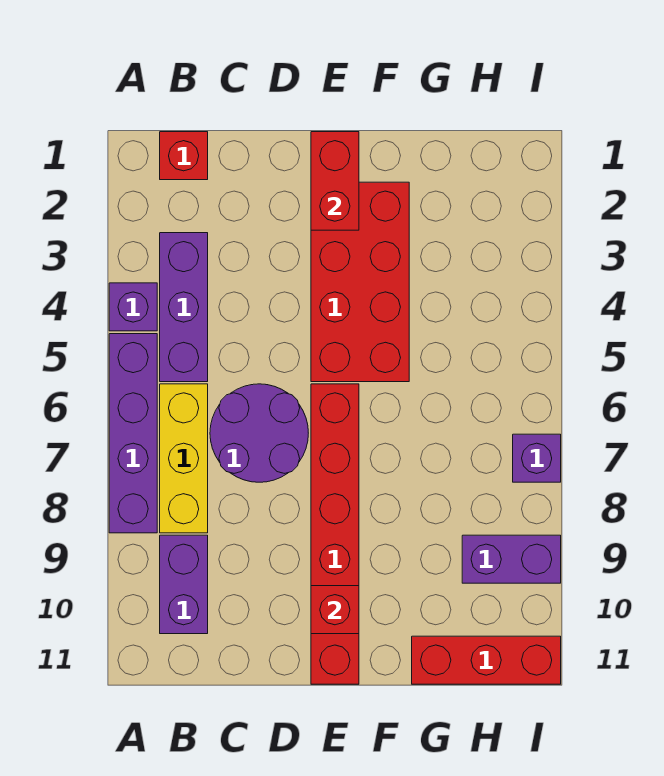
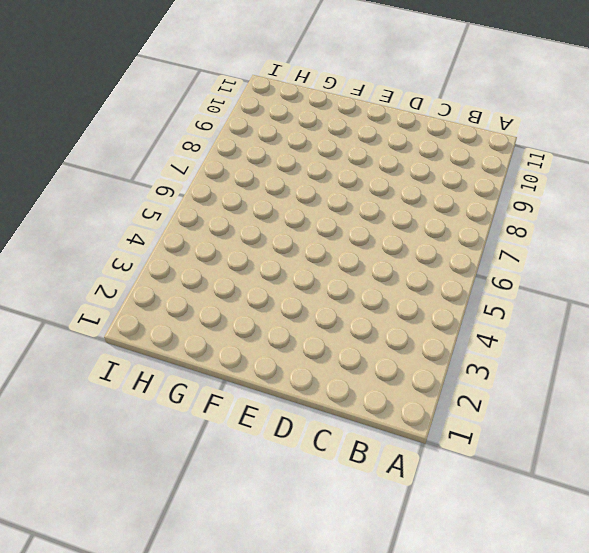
none -> purple brick A4 level 1
none -> purple brick A5:A8 level 1
none -> red brick B1 level 1

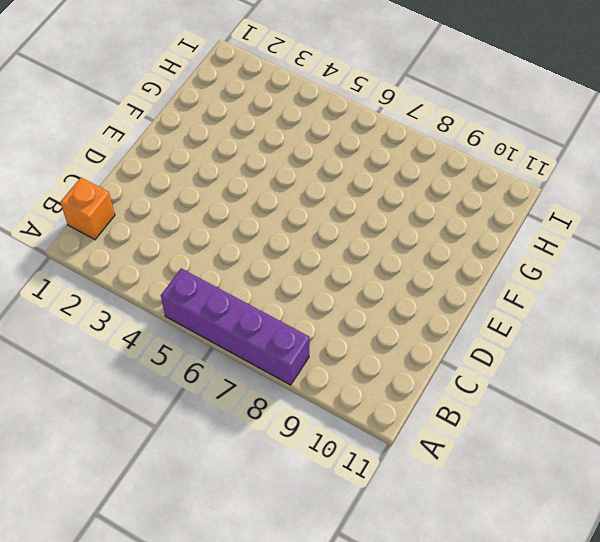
orange brick B1 level 1 -> red brick B1 level 1
none -> purple brick A4 level 1
none -> purple brick B3:B5 level 1
none -> yellow brick B6:B8 level 1

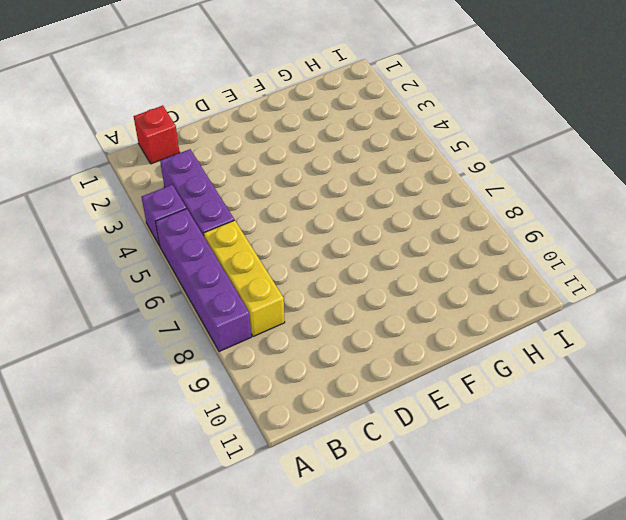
none -> purple brick B9:B10 level 1
none -> purple round brick C6:D7 level 1
none -> red brick E2:F5 level 1

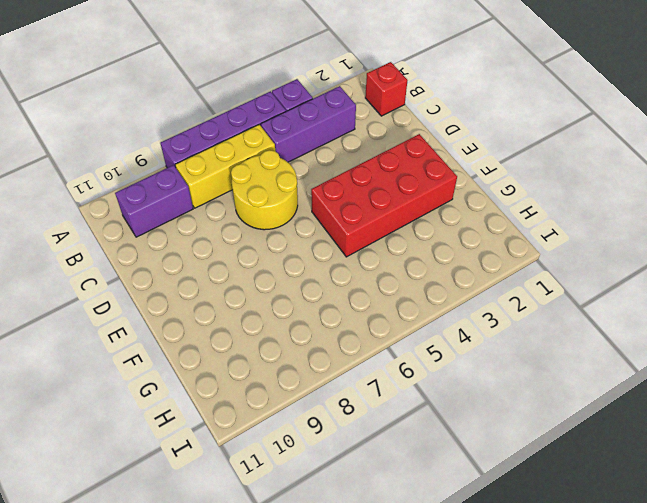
yellow round brick C6:D7 level 1 -> purple round brick C6:D7 level 1
none -> red brick E6:E11 level 1
none -> red brick G11:I11 level 1
none -> purple brick H9:I9 level 1

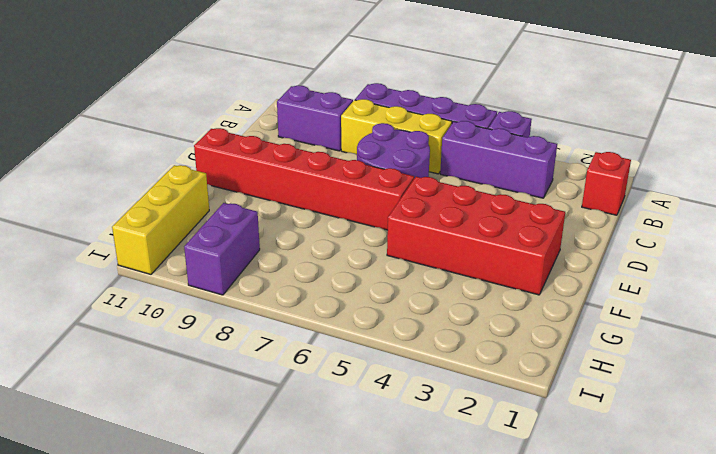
yellow brick G11:I11 level 1 -> red brick G11:I11 level 1
none -> purple brick I7 level 1
none -> red brick E1:E2 level 2
none -> red brick E10 level 2

